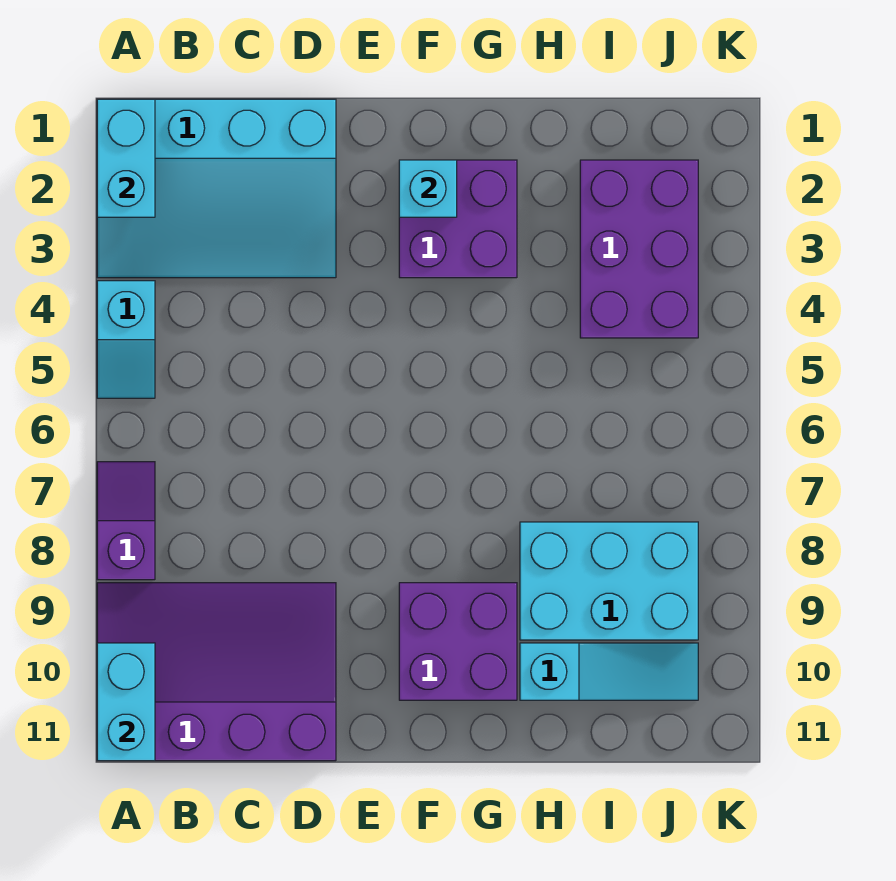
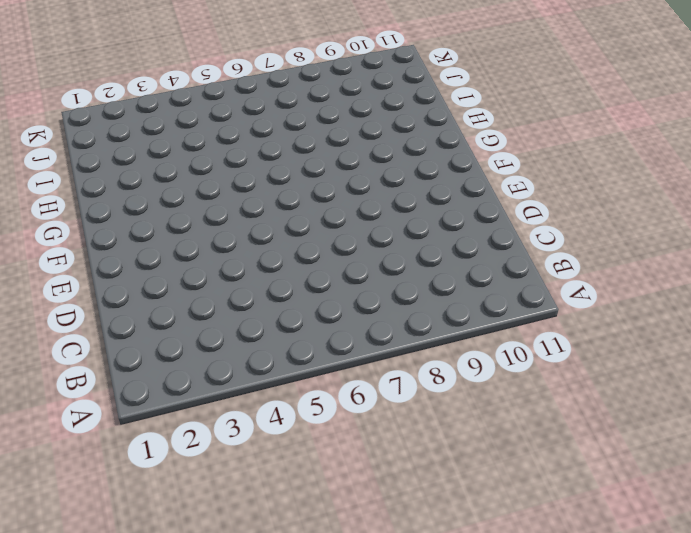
none -> cyan slope A1:D3 level 1 top 1
none -> cyan slope A4:A5 level 1 top 4
none -> purple slope A7:A8 level 1 top 8

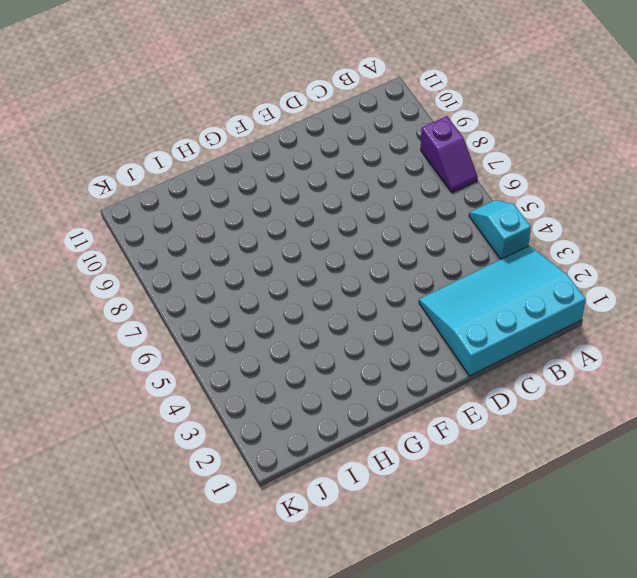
none -> purple slope A9:D11 level 1 top 11
none -> purple brick F2:G3 level 1
none -> purple brick F9:G10 level 1

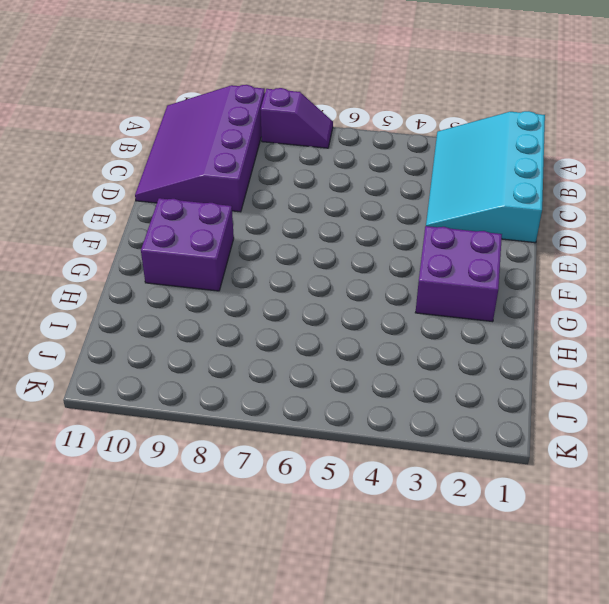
purple slope A9:D11 level 1 top 9 -> purple slope A9:D11 level 1 top 11
none -> cyan slope A4:A5 level 1 top 4
none -> cyan brick H8:J9 level 1
none -> cyan slope H10:J10 level 1 top H

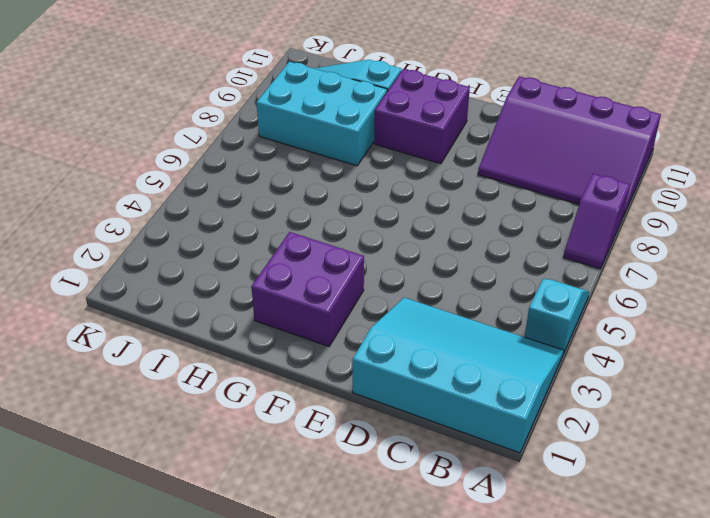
none -> purple brick I2:J4 level 1
none -> cyan brick A1:A2 level 2
none -> cyan brick A10:A11 level 2

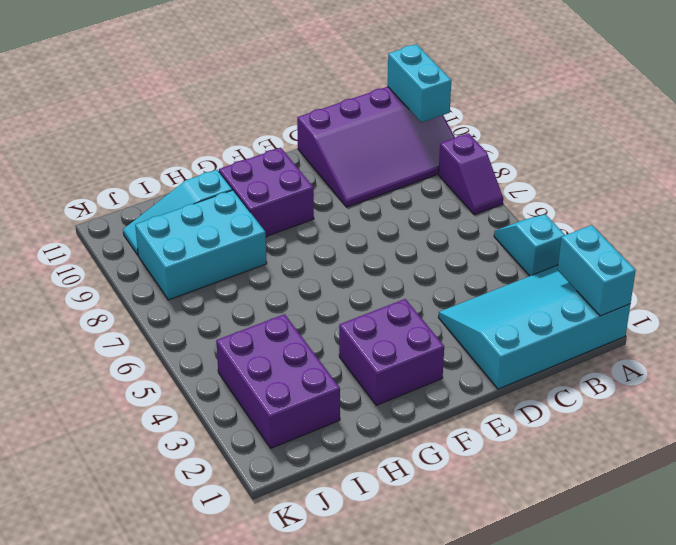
none -> cyan brick F2 level 2

